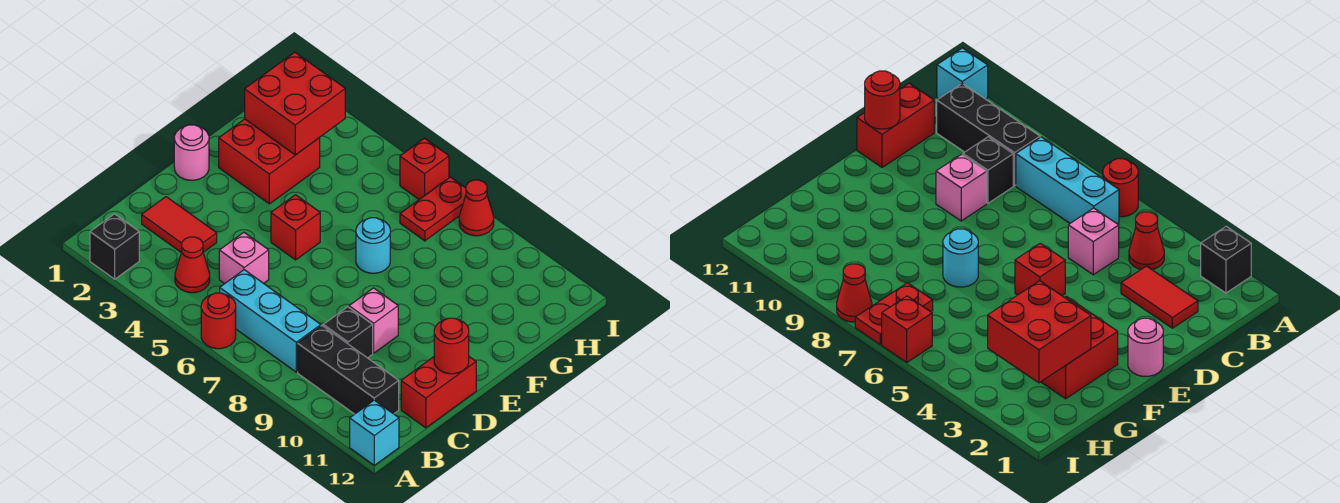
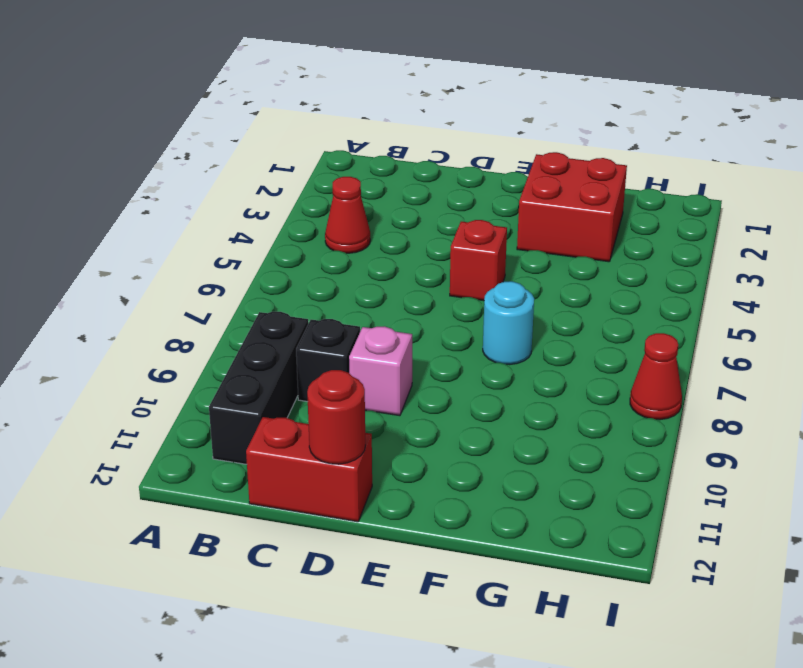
none -> black brick A2 level 1
none -> red round brick A6 level 1
none -> cyan brick A12 level 1

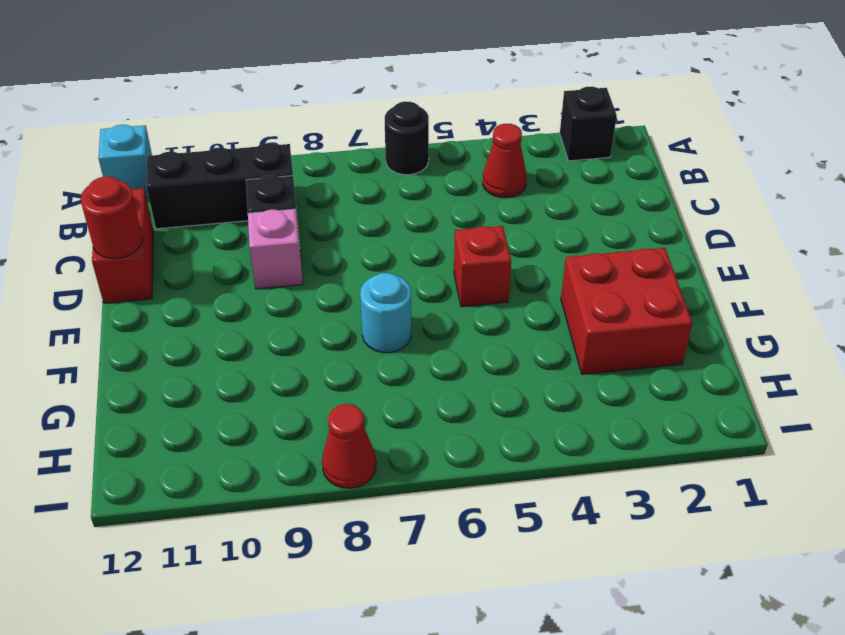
black round brick A6 level 1 -> red round brick A6 level 1
none -> cyan brick B6:B8 level 1
none -> red tile C2:C3 level 1
none -> pink brick C5 level 1

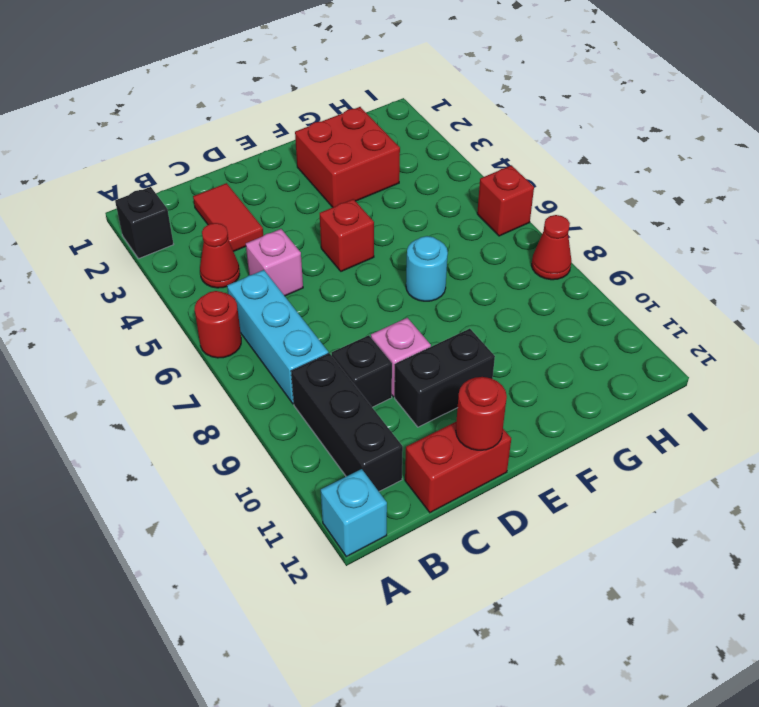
black brick D10:E10 level 1 -> none
none -> pink round brick E1 level 1
none -> red plate H7:I7 level 1
none -> red brick G2:H3 level 2

